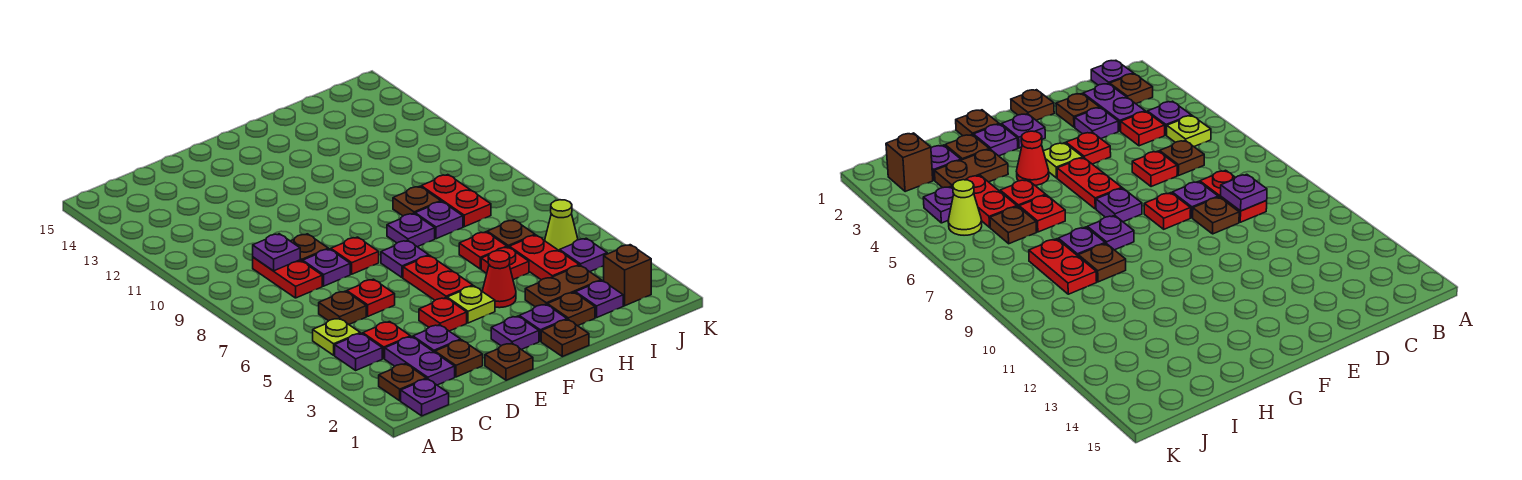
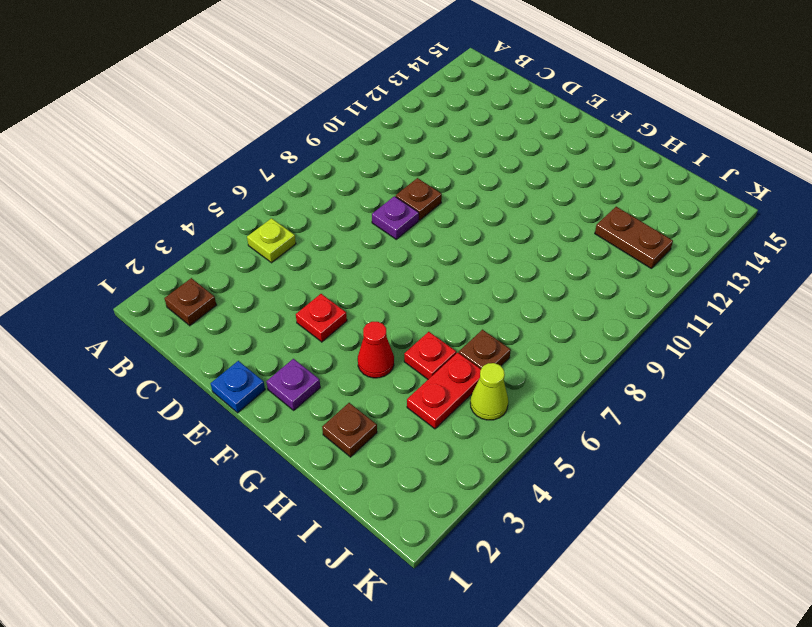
blue plate E1 level 1 -> brown plate E1 level 1
brown plate I12:J12 level 1 -> brown plate H3:I3 level 1
none -> purple plate B1 level 1
none -> purple plate B4 level 1
none -> purple plate C2:C3 level 1
none -> red plate C4 level 1

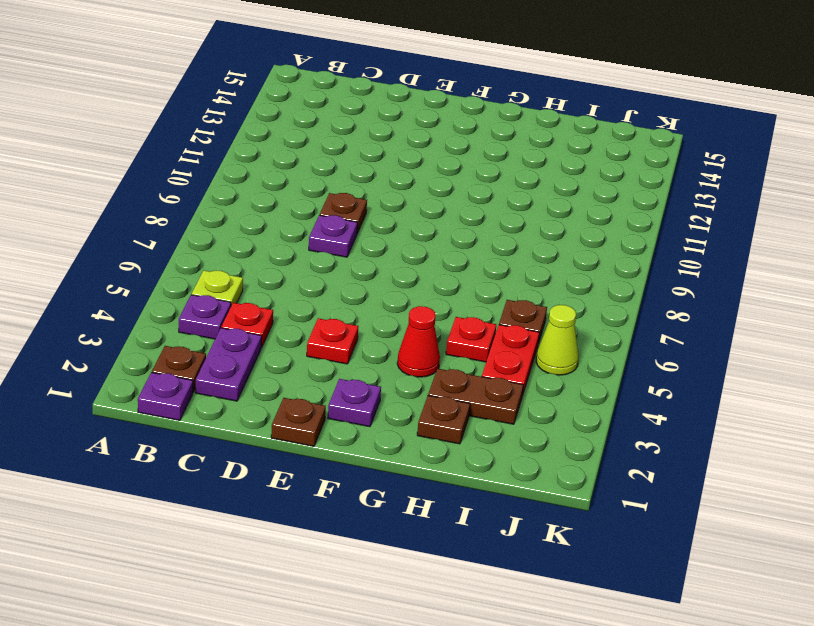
none -> brown plate C6 level 1
none -> red plate C8:C9 level 1
none -> brown plate D2 level 1
none -> purple plate D3 level 1

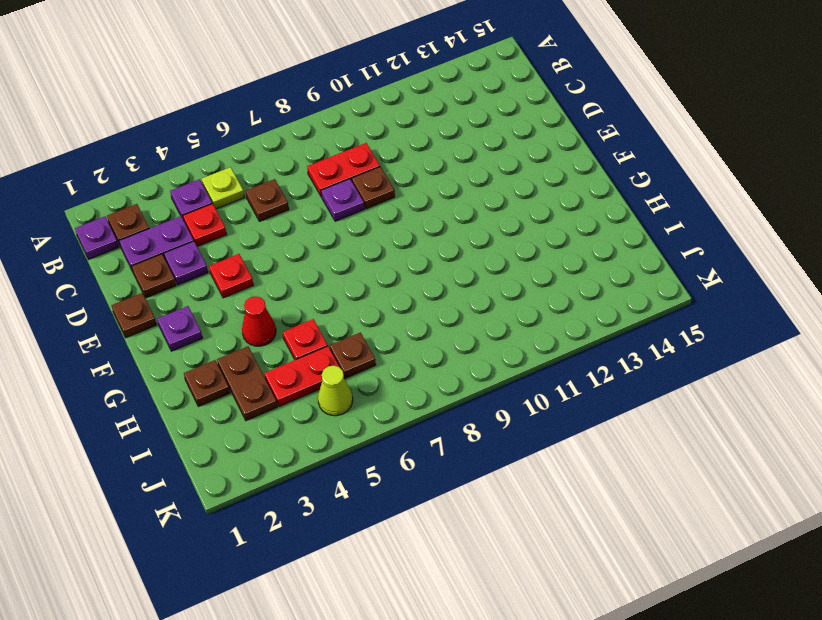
none -> red plate D6 level 1
none -> red plate E8 level 1
none -> lime plate F4 level 1
none -> red plate F5:F6 level 1

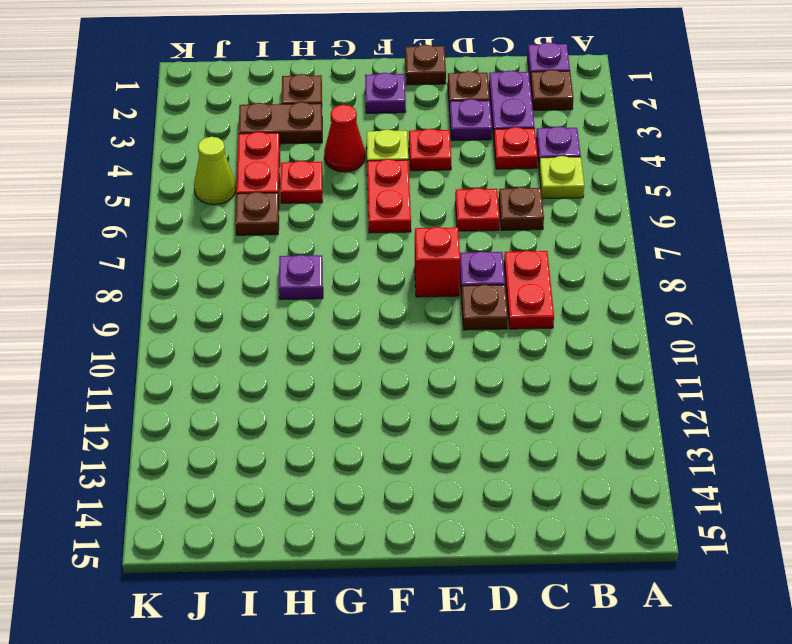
red brick E8 level 1 -> red plate E8 level 1
none -> purple plate F7 level 1
none -> brown plate G1 level 1
none -> purple plate G2 level 1
none -> purple plate G8 level 1

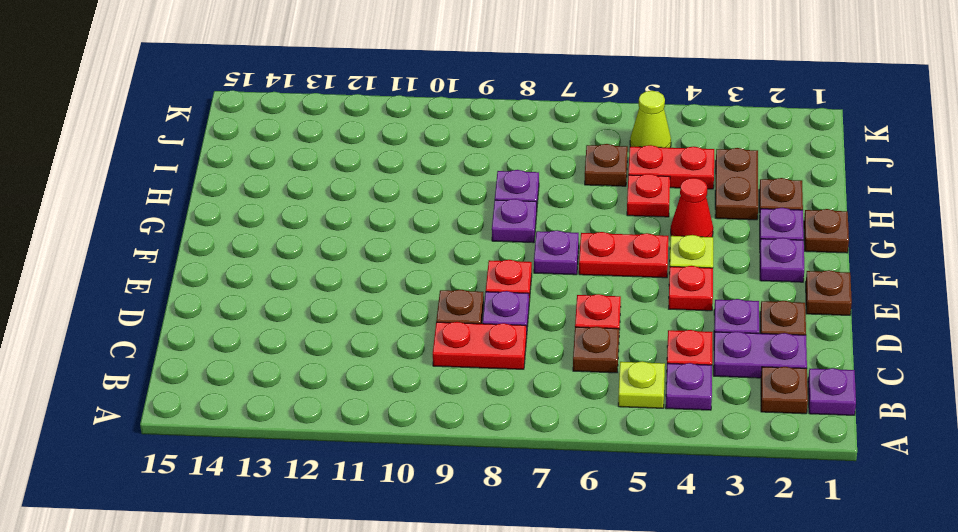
none -> red plate H6 level 1
none -> brown plate H9 level 1
none -> purple plate I2 level 1
none -> red plate I8:I9 level 1

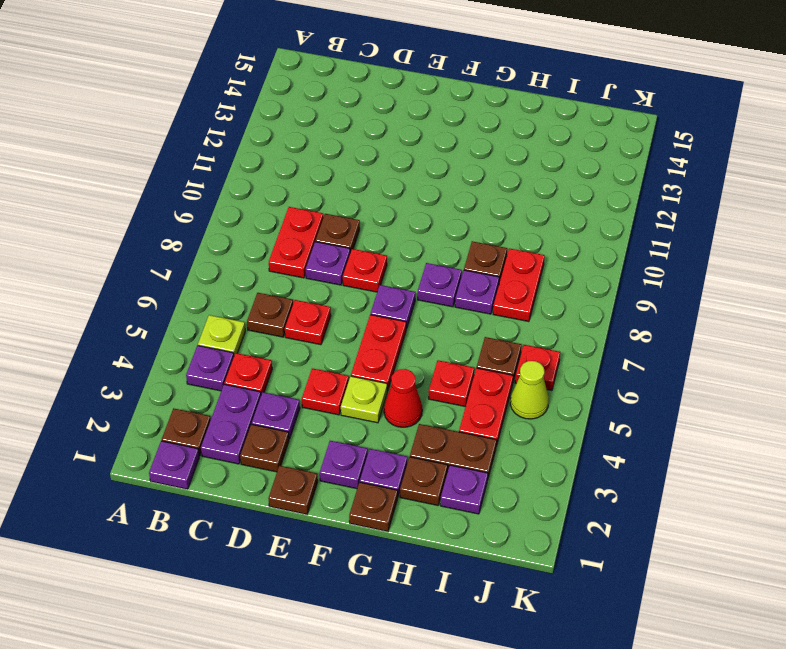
red plate J6 level 1 -> red plate H6 level 1
none -> brown brick J2 level 1
none -> purple plate J4 level 1
none -> purple plate C9 level 2

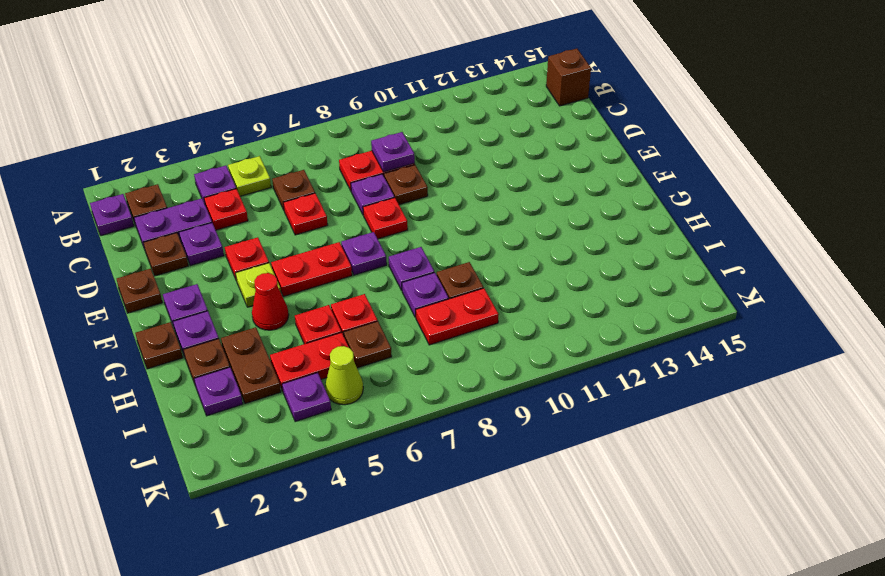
brown brick B15 level 1 -> brown brick J2 level 1

